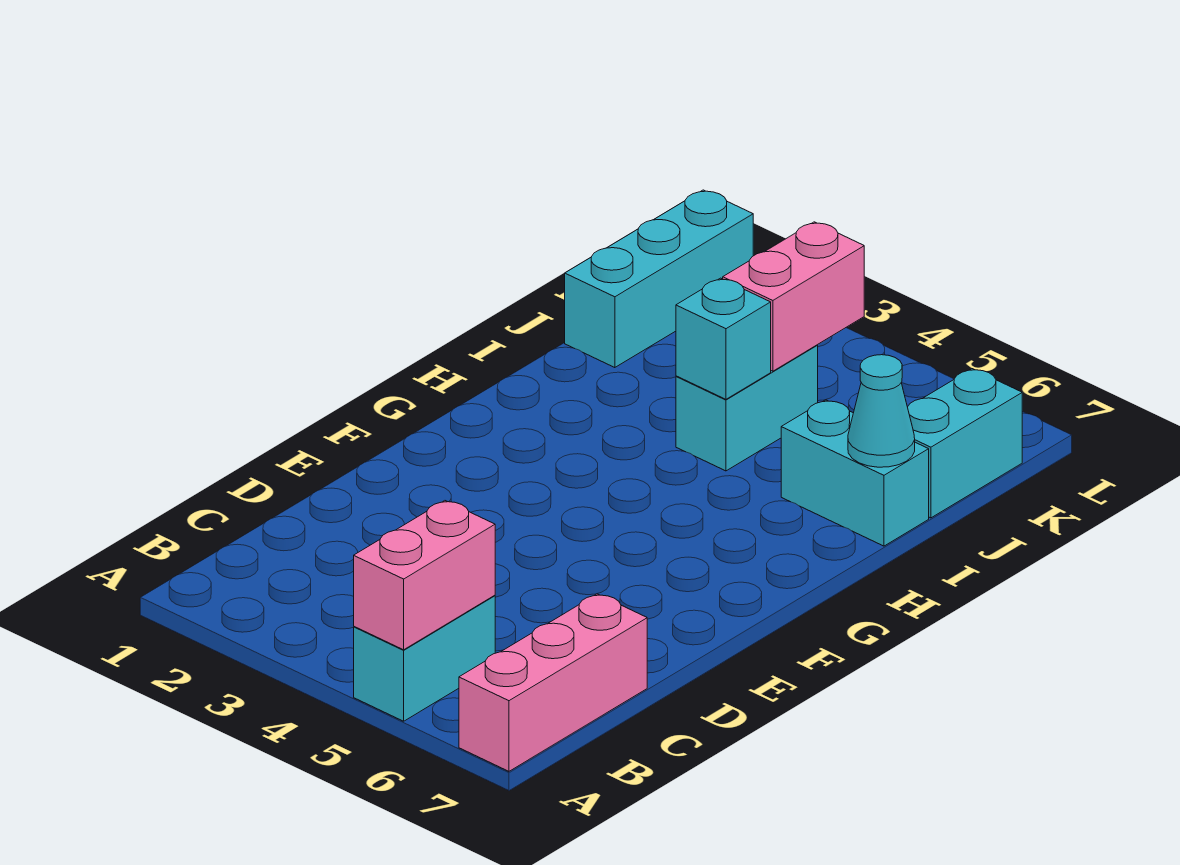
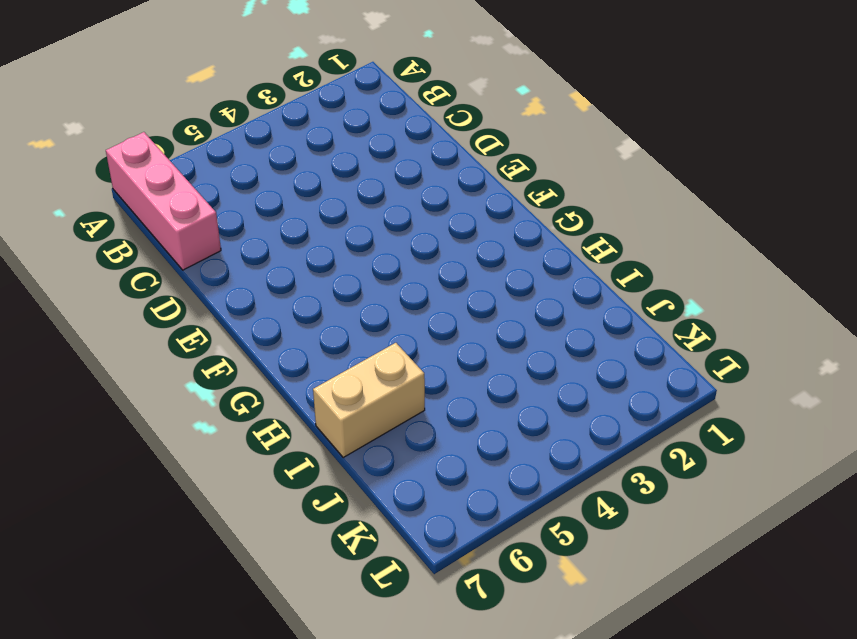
tan brick I6:I7 level 1 -> cyan brick I6:I7 level 1
none -> cyan brick A5:B5 level 1
none -> cyan brick I4:J4 level 1

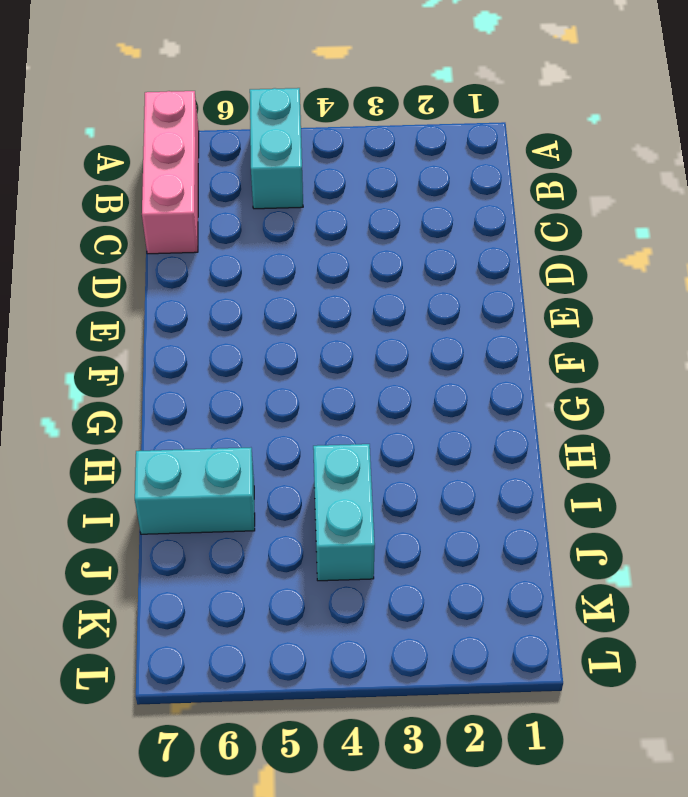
none -> cyan brick J1:L1 level 1
none -> cyan brick J7:K7 level 1

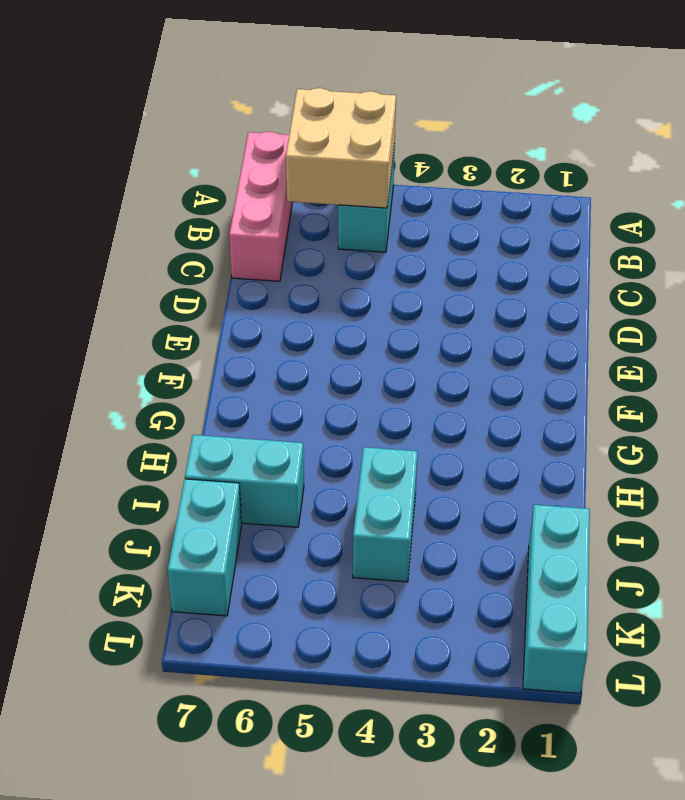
tan brick A5:B6 level 2 -> pink brick A5:B5 level 2
none -> cyan brick I4 level 2
none -> cyan cone I7 level 2

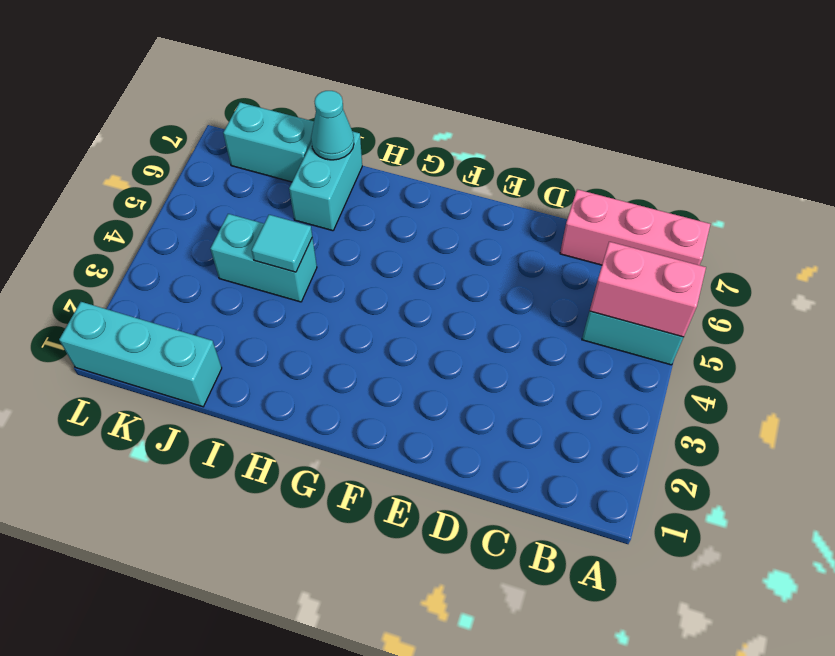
cyan tile I4 level 2 -> cyan brick I4 level 2
none -> pink brick J4:K4 level 2

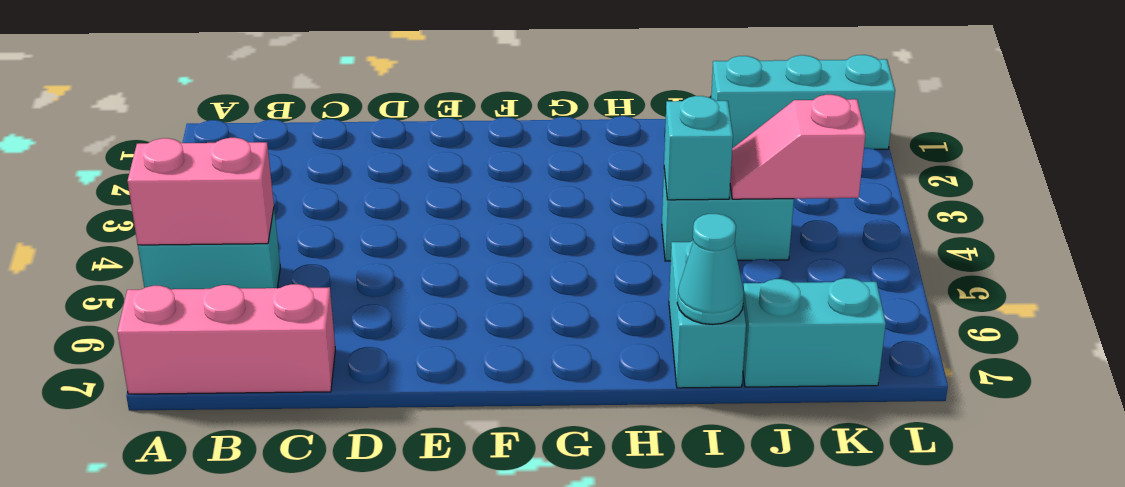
pink slope J4:K4 level 2 top K -> pink brick J4:K4 level 2

